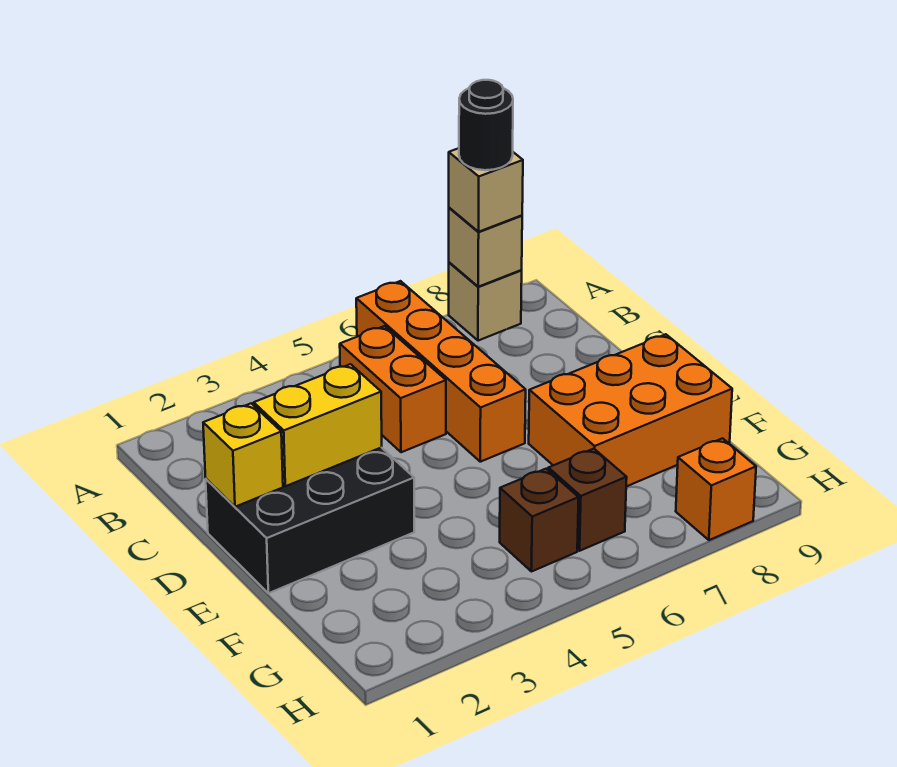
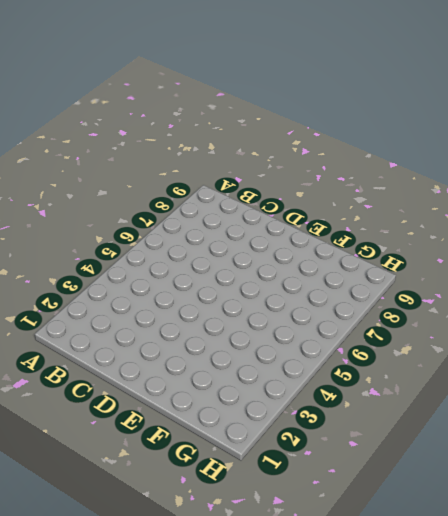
none -> orange brick A6:D6 level 1
none -> tan brick A8 level 1
none -> orange brick B5:C5 level 1

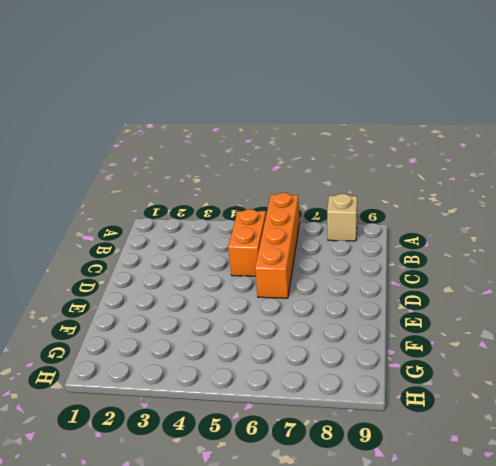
none -> black brick D1:E3 level 1
none -> orange brick E7:F9 level 1
none -> brown brick G5 level 1

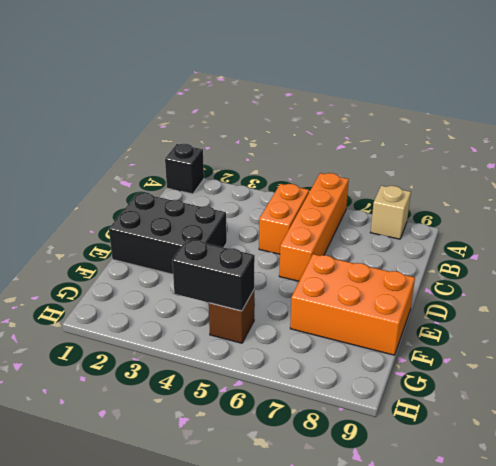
black brick A1 level 1 -> none
black brick G4:G5 level 2 -> none
none -> brown brick G6 level 1
none -> orange brick H8 level 1
none -> tan brick A8 level 2

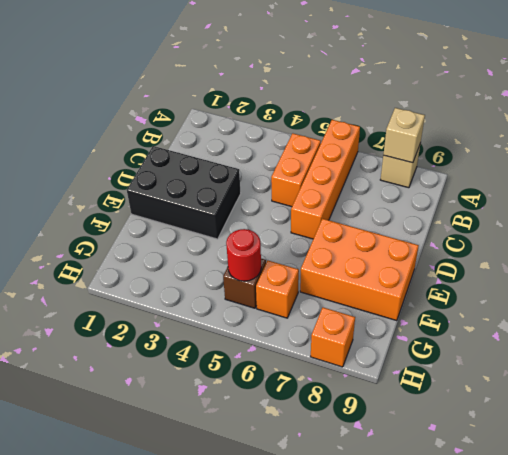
red round brick G5 level 2 -> none
orange brick G6 level 1 -> brown brick G6 level 1
none -> yellow brick D1 level 2
none -> yellow brick D2:D3 level 2
none -> tan brick A8 level 3

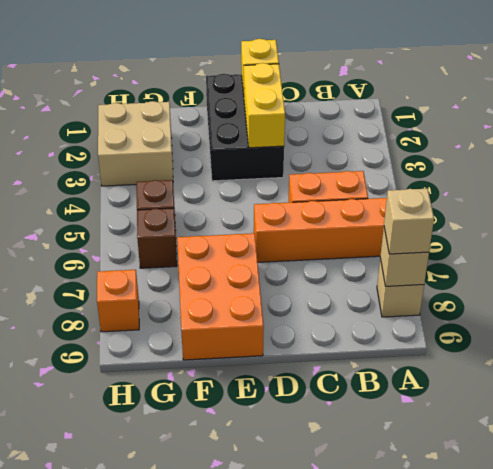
tan brick G2:H3 level 1 -> none
none -> black round brick A8 level 4

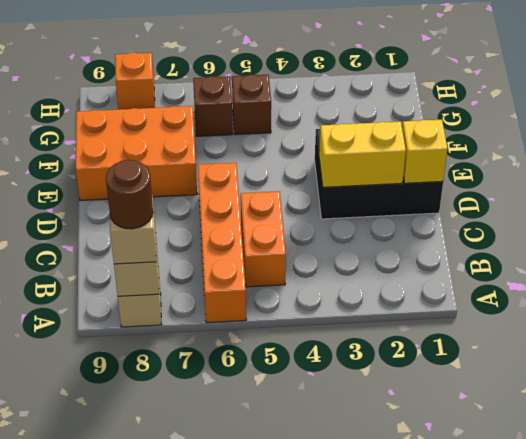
brown round brick A8 level 4 -> black round brick A8 level 4

